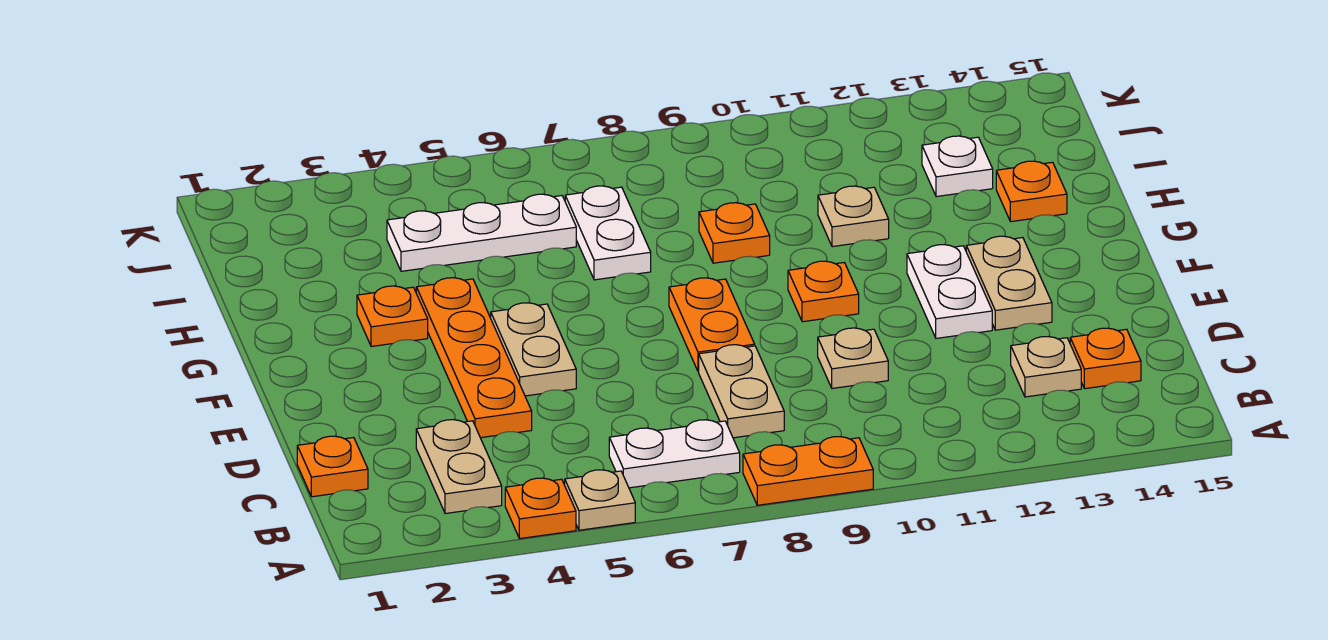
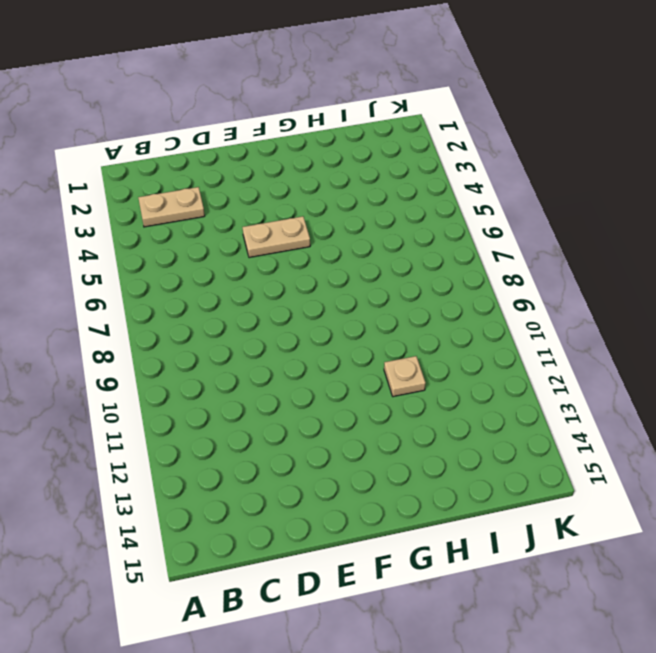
none -> orange plate A4 level 1
none -> tan plate A5 level 1
none -> orange plate A8:A9 level 1

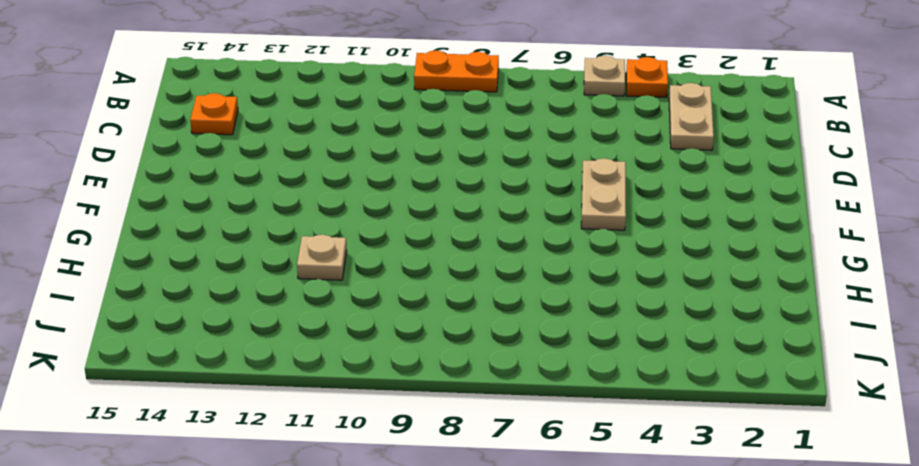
none -> white plate B6:B7 level 1
none -> orange plate C1 level 1
none -> tan plate C8:D8 level 1

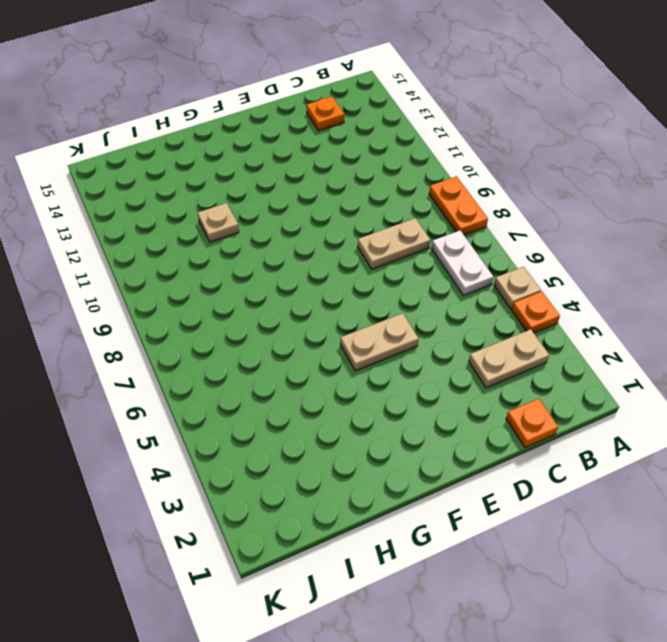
none -> tan plate C13 level 1
none -> orange plate D4:G4 level 1
none -> tan plate D10 level 1

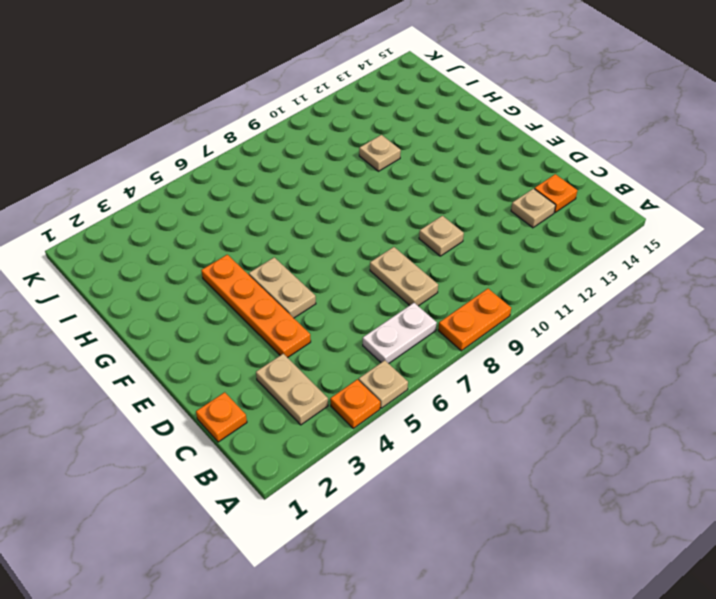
none -> orange plate E8:F8 level 1
none -> white plate E12:F12 level 1
none -> tan plate E13:F13 level 1

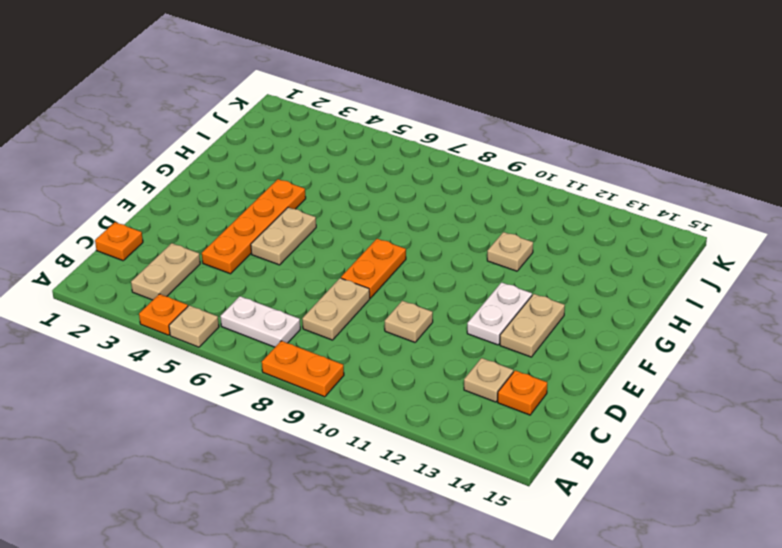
none -> orange plate F10 level 1
none -> orange plate G3 level 1
none -> white plate H7:I7 level 1

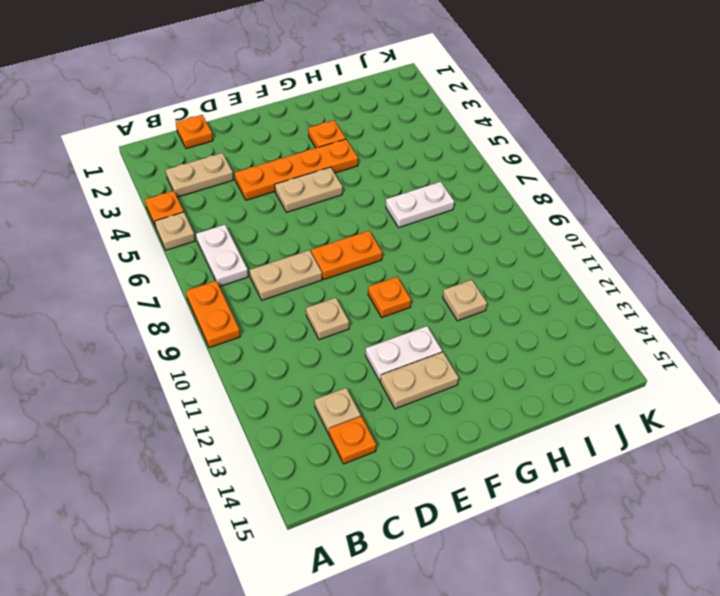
none -> orange plate H9 level 1
none -> orange plate H14 level 1
none -> white plate I4:I6 level 1

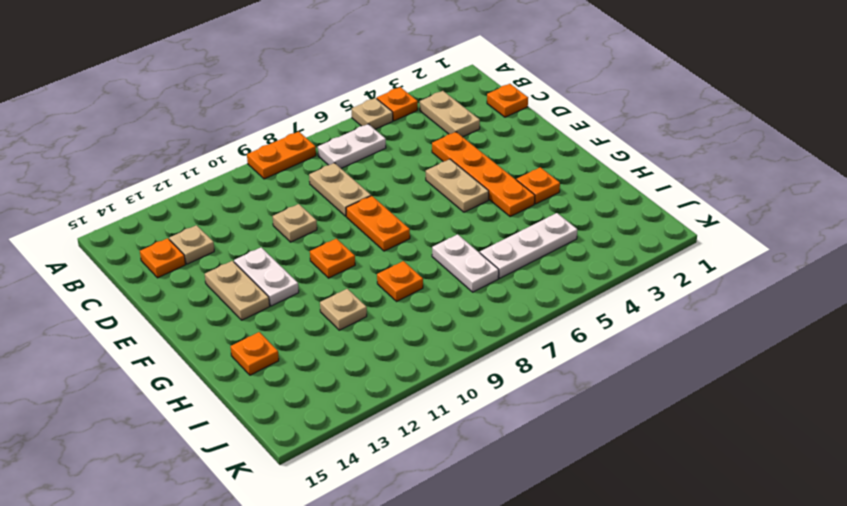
none -> white plate I13 level 1

